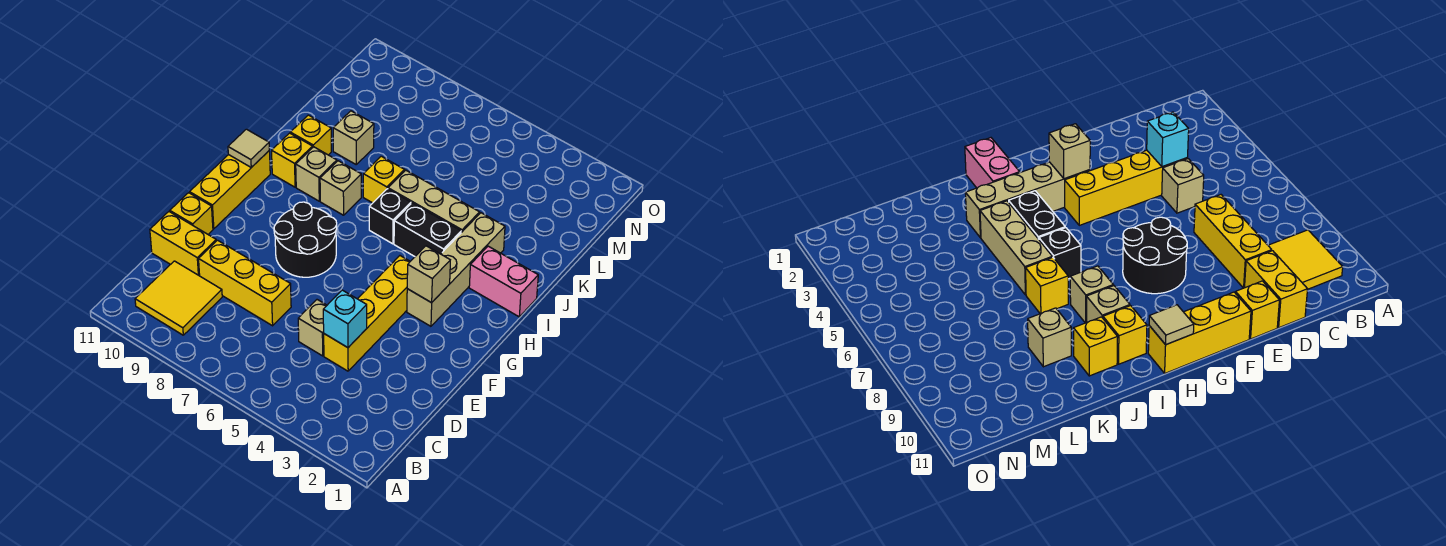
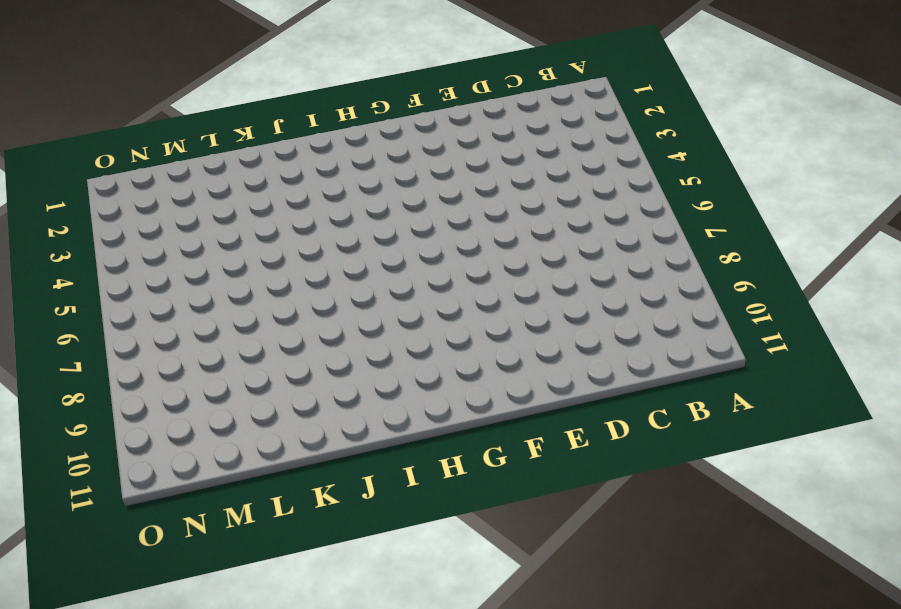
none -> yellow tile B9:C10 level 1
none -> yellow brick D4:G4 level 1
none -> tan brick D5 level 1

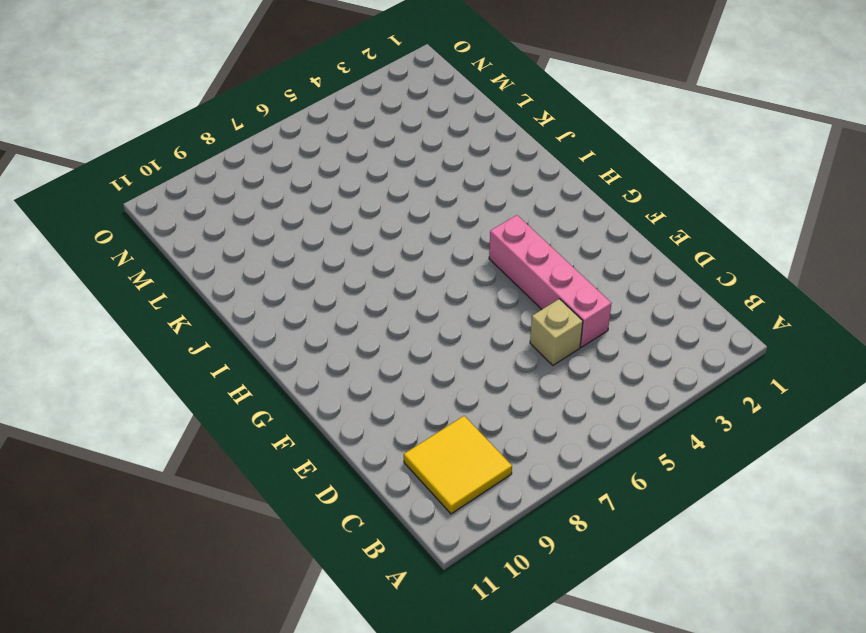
pink brick D4:G4 level 1 -> yellow brick D4:G4 level 1
none -> yellow brick D7:D9 level 1
none -> yellow brick D10:D11 level 1
none -> yellow brick E11 level 1

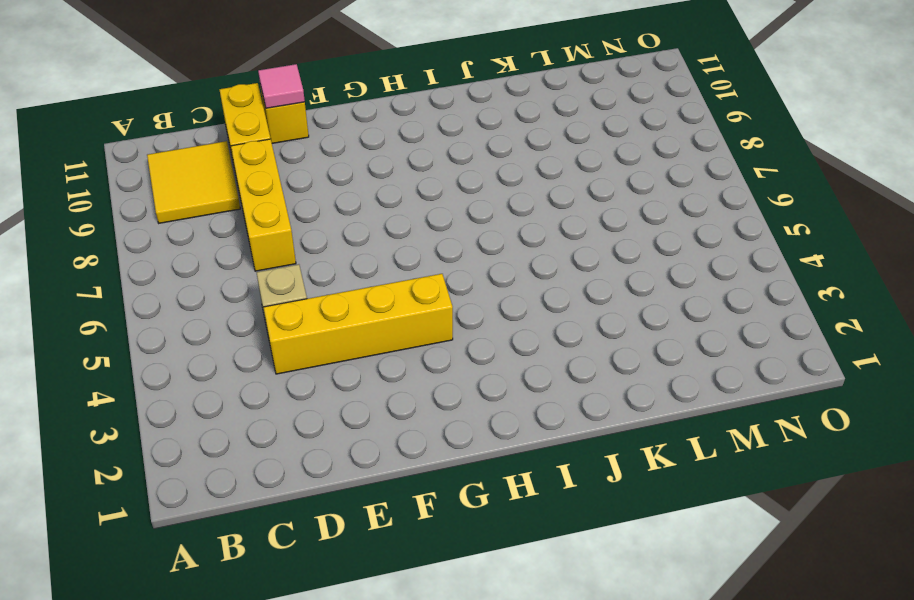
pink tile E11 level 2 -> none
none -> black round brick F7:G8 level 1
none -> yellow brick F11:H11 level 1
none -> tan brick G3:J3 level 1

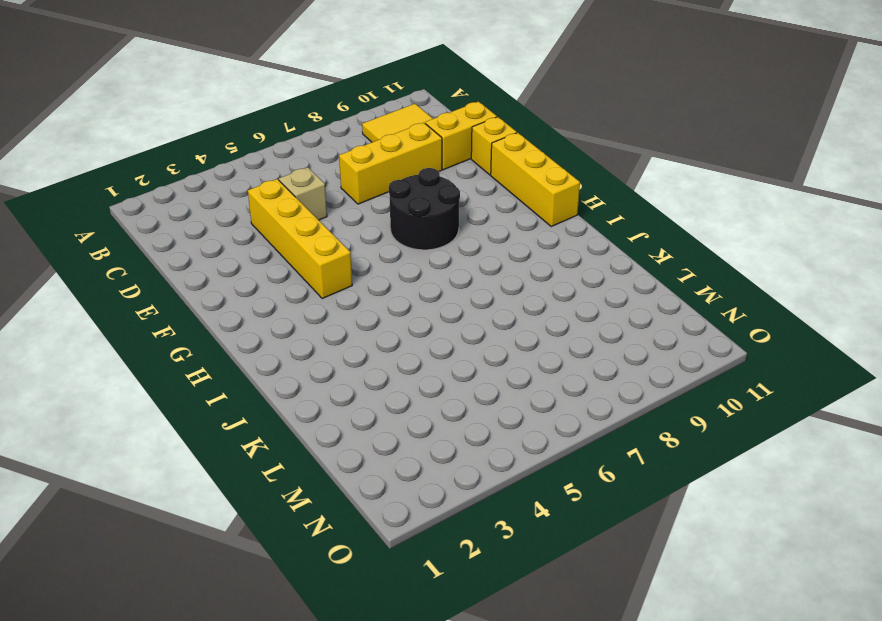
none -> tan brick G3:J3 level 1
none -> pink brick I1:I2 level 1
none -> black brick I4:I5 level 1

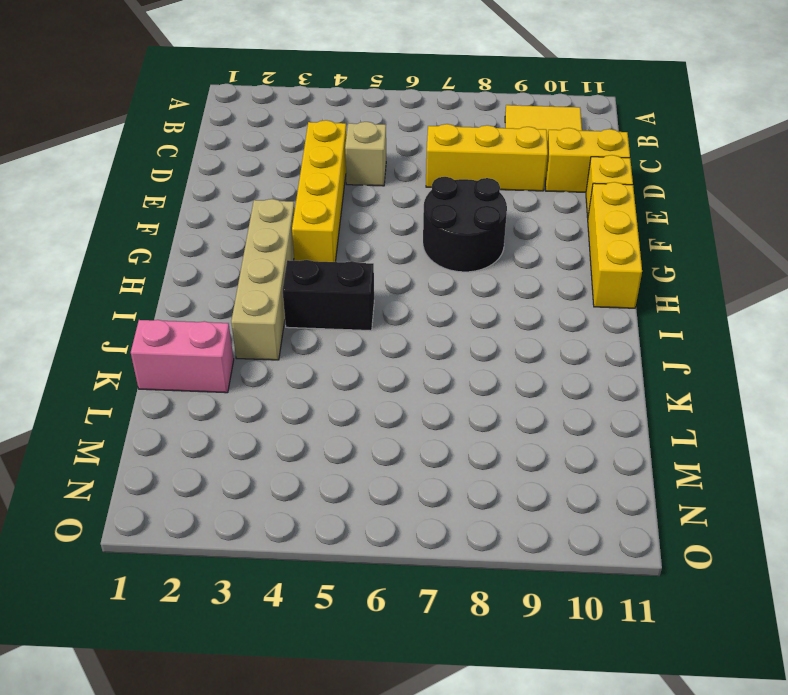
pink brick K1:K2 level 1 -> pink brick I1:I2 level 1
none -> black brick I6 level 1
none -> tan brick I8 level 1
none -> tan brick I9 level 1

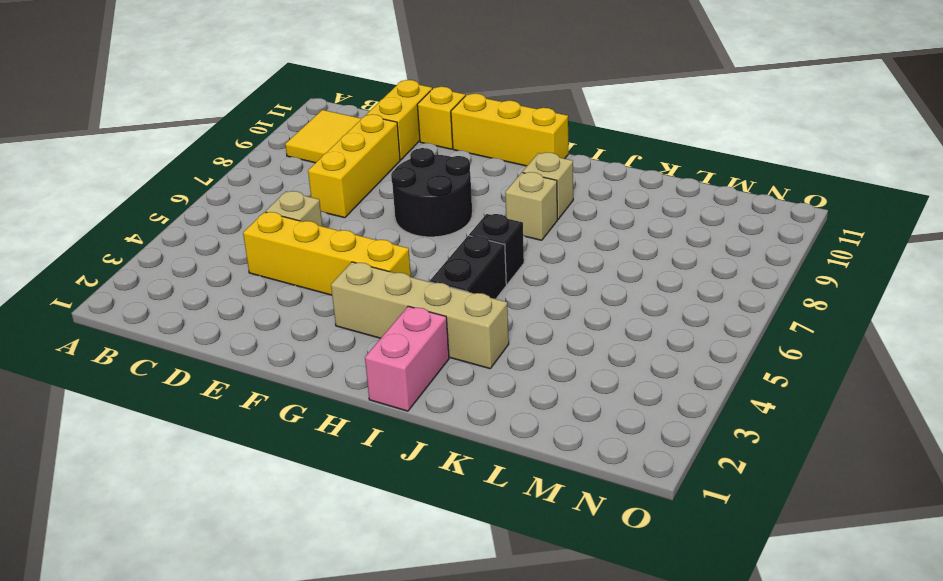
none -> yellow brick I10 level 1
none -> tan brick J4:J6 level 1
none -> yellow brick J7 level 1

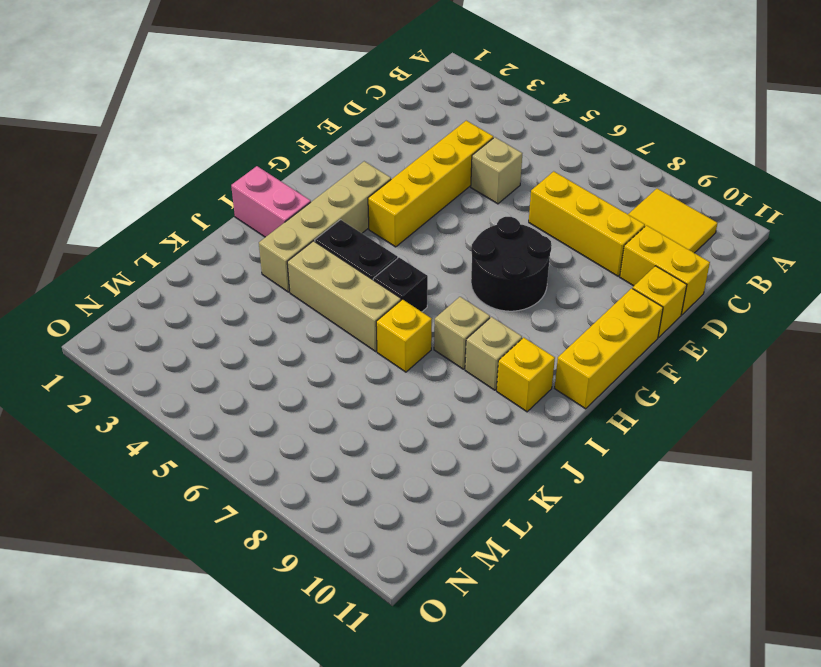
none -> yellow brick J10 level 1
none -> tan brick K9 level 1
none -> cyan brick D4 level 2

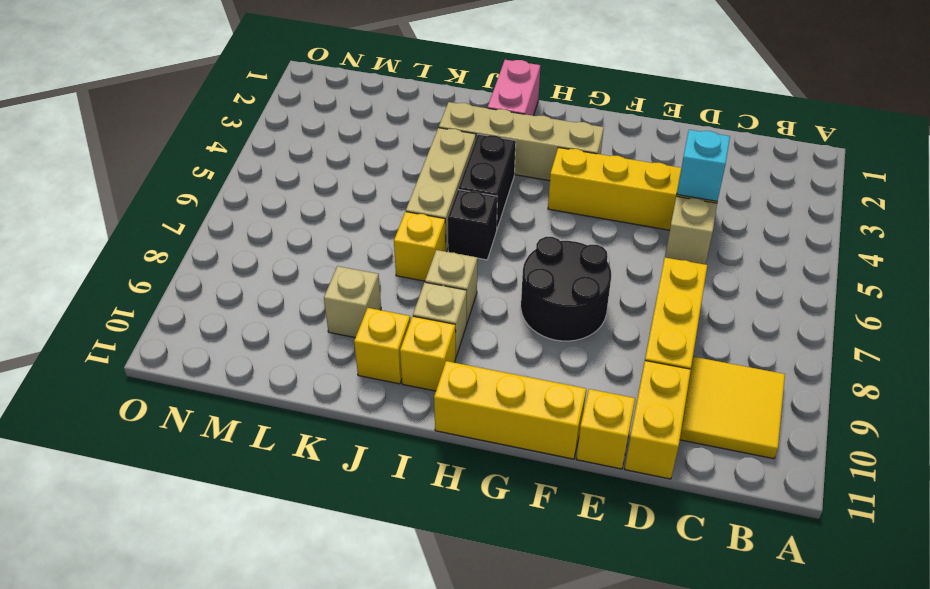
none -> tan brick G3 level 2
none -> tan tile H11 level 2

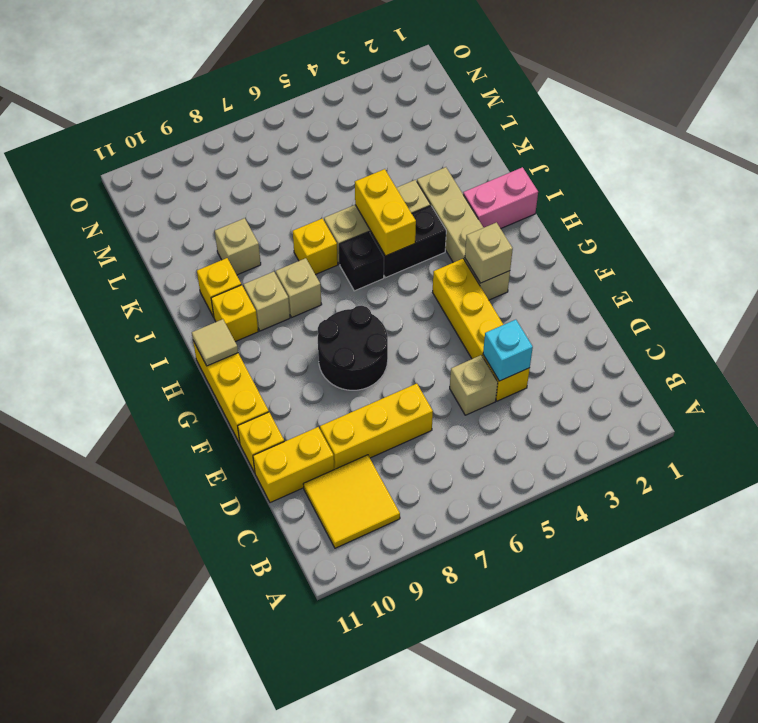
yellow brick I5:J5 level 2 -> none

